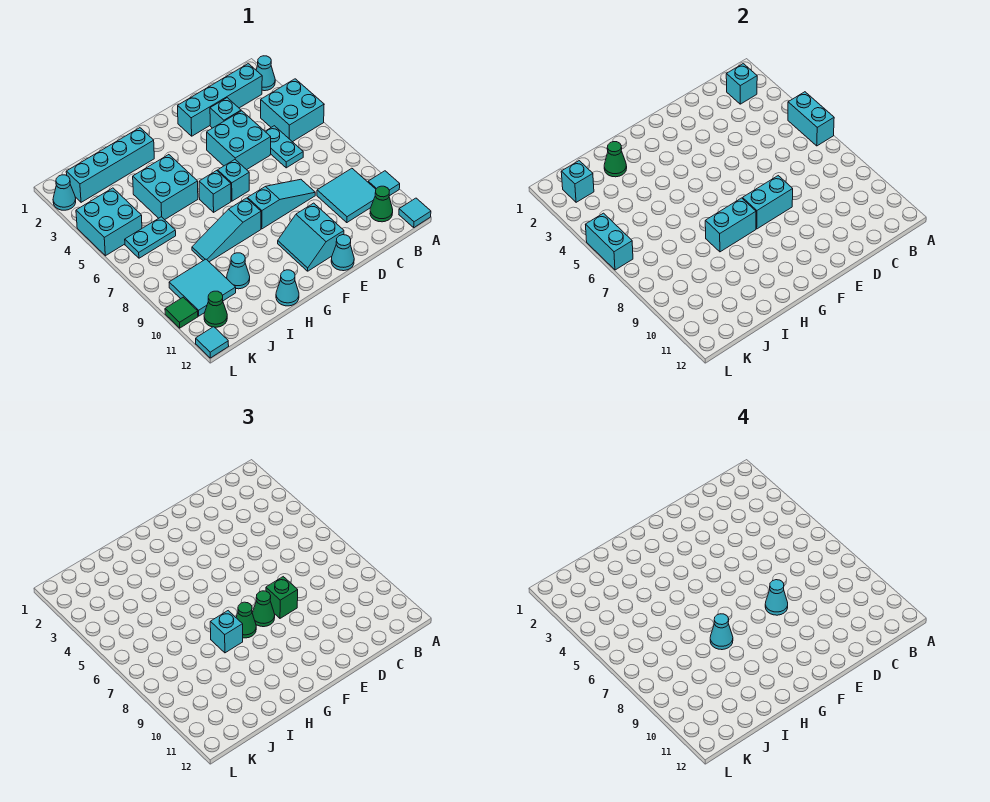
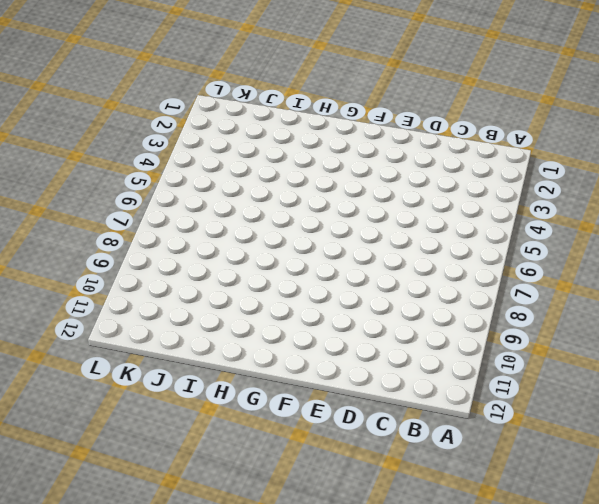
none -> cyan cone A2 level 1
none -> cyan brick A4:B5 level 1
none -> cyan tile A10 level 1
none -> cyan tile A12 level 1

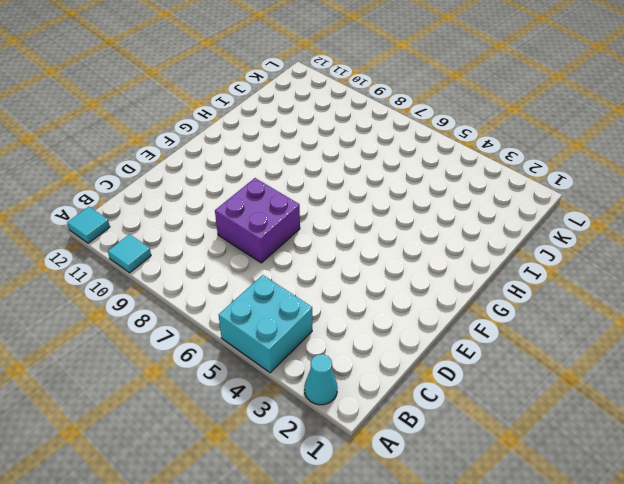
purple brick D7:E8 level 1 -> cyan slope D8:F8 level 1 top F
none -> cyan brick B2:E2 level 1
none -> cyan tile B9:C10 level 1
none -> green cone B11 level 1
none -> cyan plate C5:C6 level 1

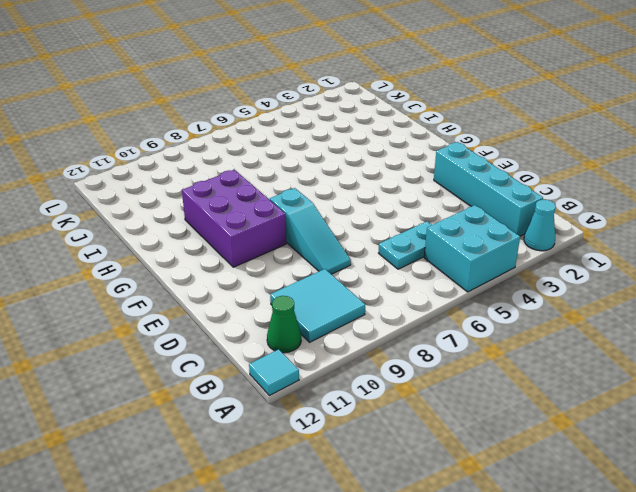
purple brick F9:H10 level 1 -> cyan slope E10:F11 level 1 top E
none -> cyan tile A10 level 1
none -> cyan brick D3 level 1
none -> cyan brick D4:E5 level 1
none -> cyan cone E12 level 1

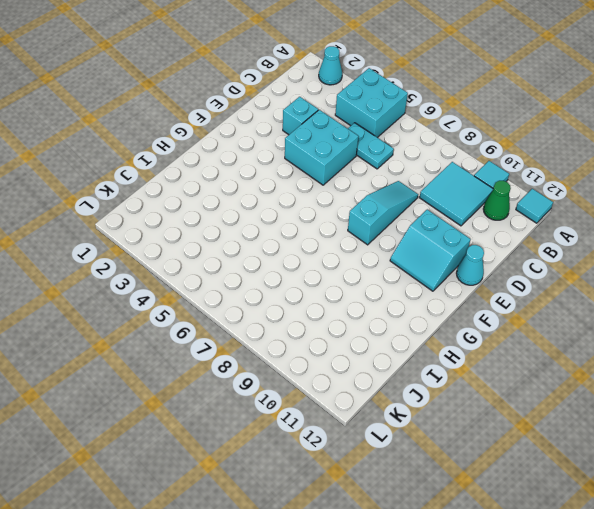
none -> cyan brick B2:E2 level 1
none -> cyan brick F6 level 1
none -> cyan brick G6 level 1
none -> cyan slope G8:I8 level 1 top G

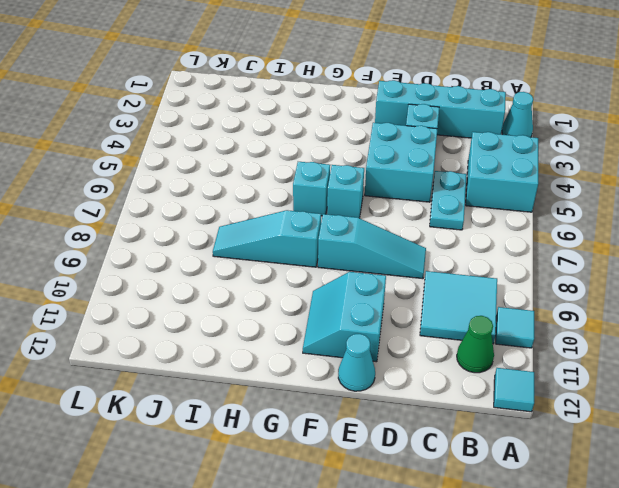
none -> cyan brick H2:K2 level 1
none -> cyan brick H4:I5 level 1
none -> cyan cone H12 level 1
none -> cyan cone I10 level 1

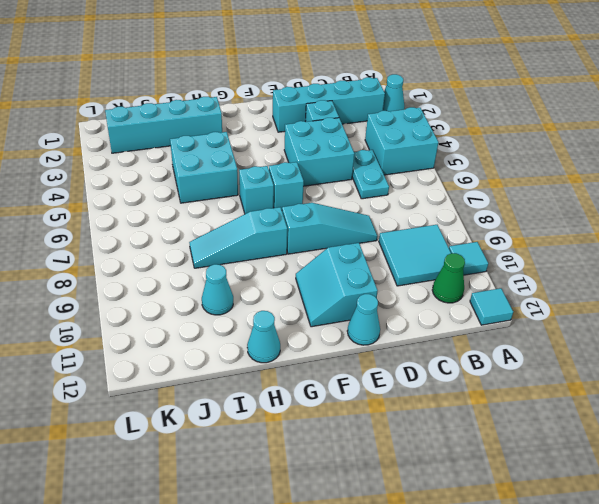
none -> cyan plate J6:K6 level 1
none -> cyan tile J9:K10 level 1
none -> cyan brick K4:L5 level 1
none -> green cone K11 level 1

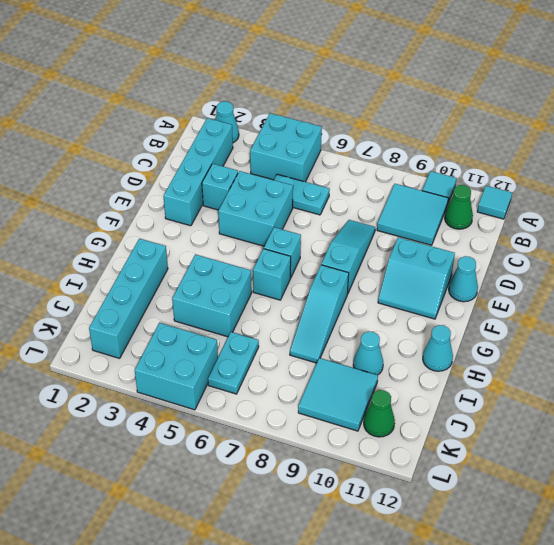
none -> cyan cone L2 level 1
none -> green tile L10 level 1
none -> cyan tile L12 level 1
none -> cyan brick A5:A6 level 2

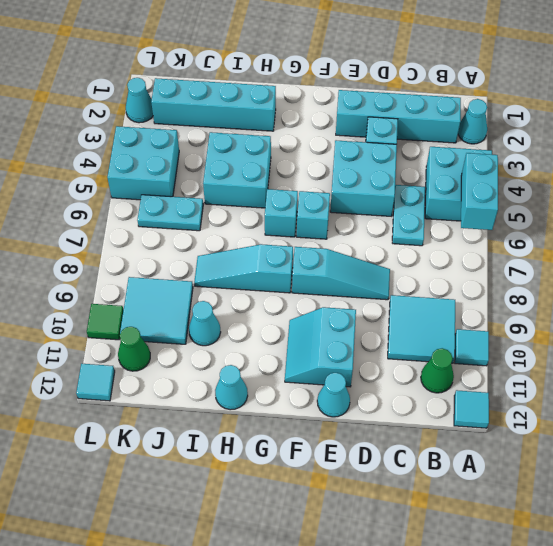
none -> cyan brick B2 level 2
none -> cyan brick E8:F8 level 2
none -> cyan brick G8:H8 level 2
none -> green cone I2 level 2

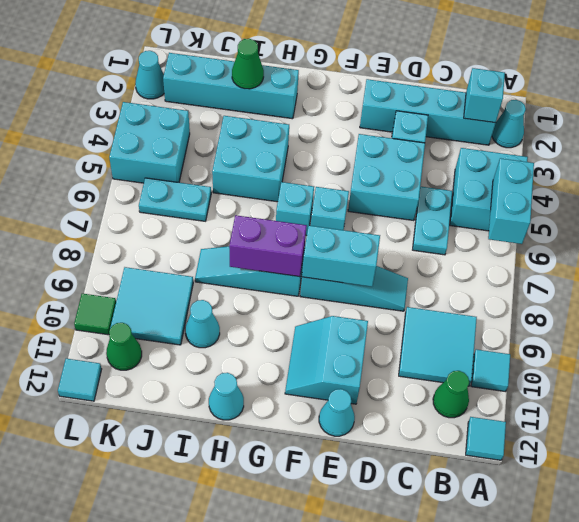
purple brick G8:H8 level 2 -> cyan brick G8:H8 level 2
none -> cyan brick K2 level 2
none -> cyan brick L5:L6 level 2
none -> green brick E8 level 3
none -> green cone F8 level 3

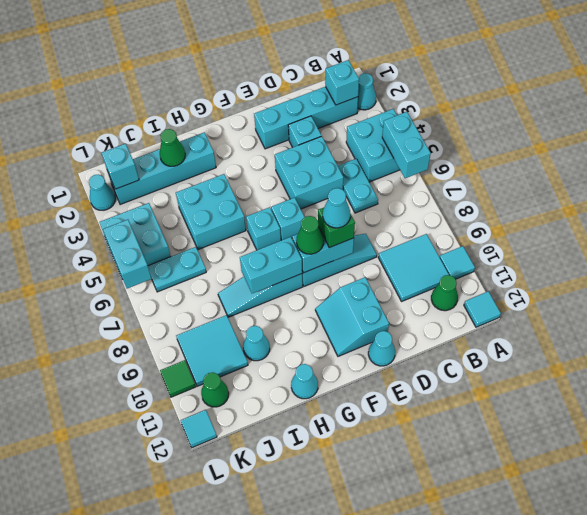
none -> green cone G8 level 3
none -> cyan brick H8 level 3
none -> cyan cone H8 level 4

